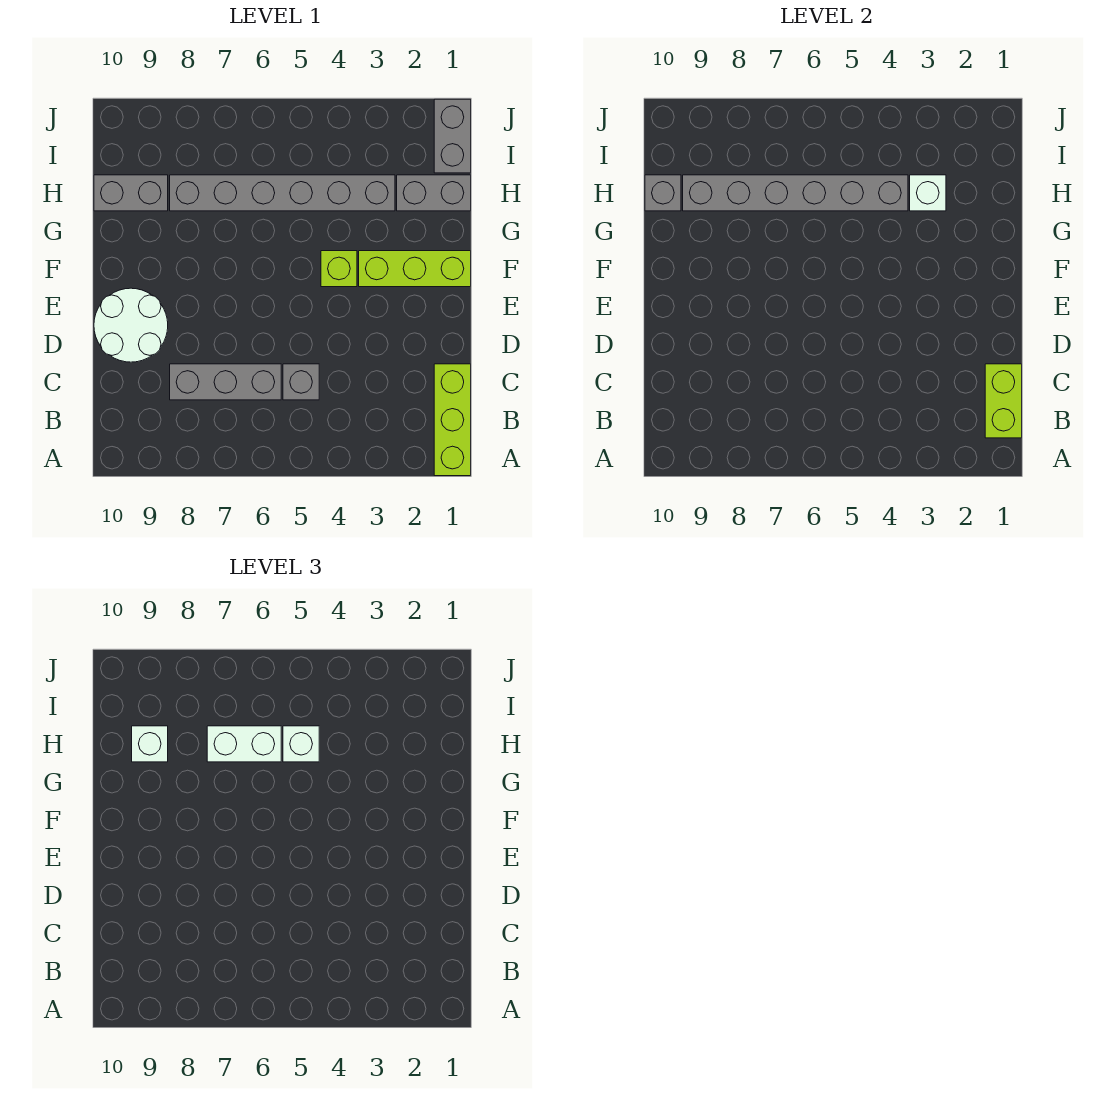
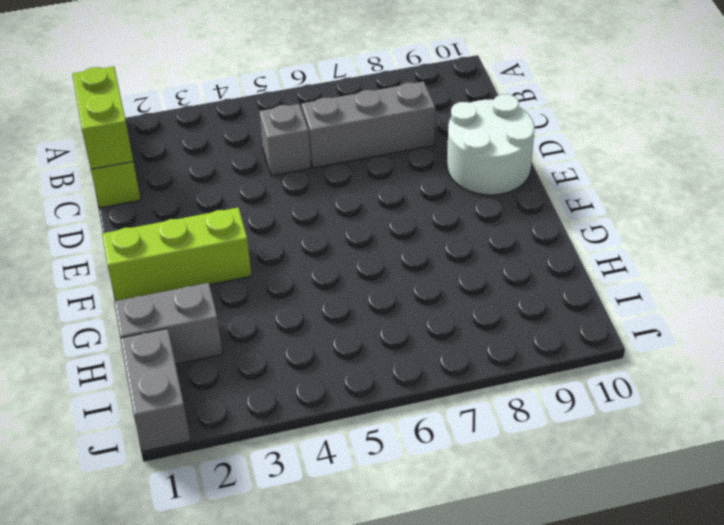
none -> lime brick F4 level 1
none -> grey brick H3:H8 level 1
none -> grey brick H9:H10 level 1

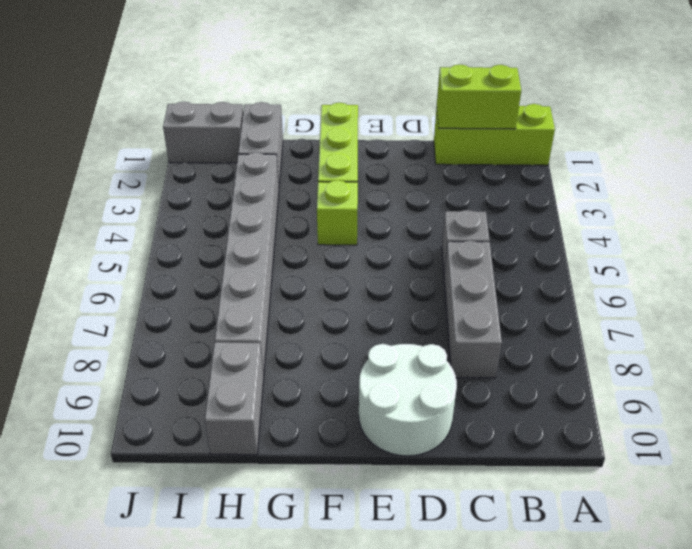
none -> white brick H3 level 2
none -> grey brick H4:H9 level 2
none -> grey brick H10 level 2

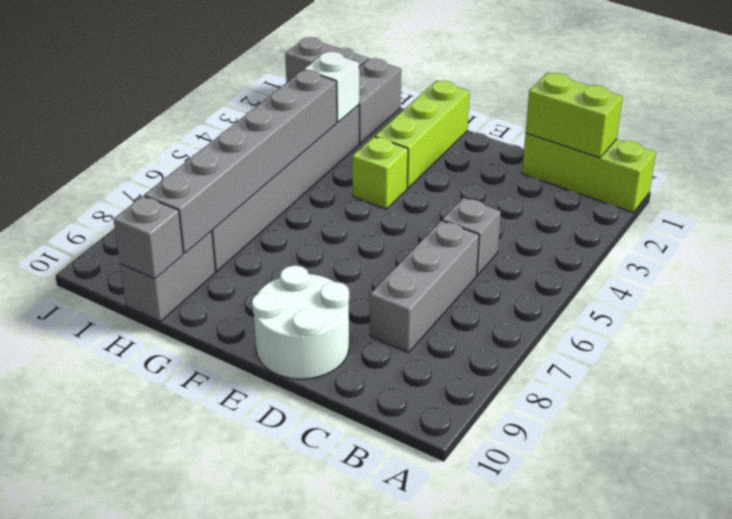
none -> white brick H5 level 3
none -> white brick H6:H7 level 3
none -> white brick H9 level 3

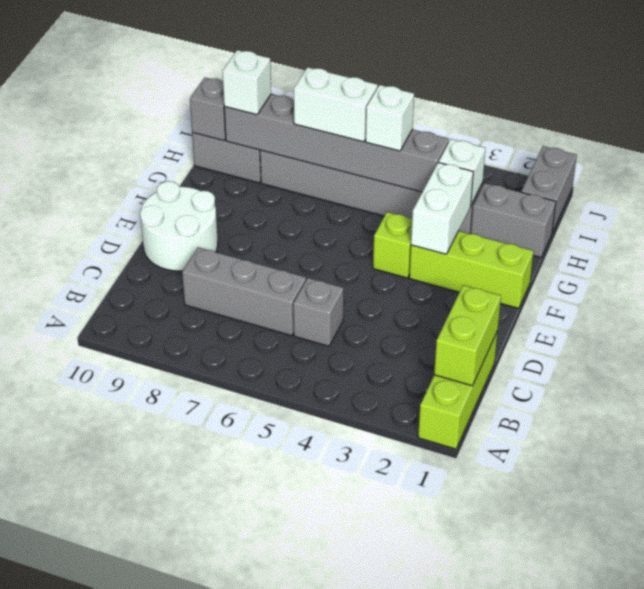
white brick F3:G3 level 2 -> none

